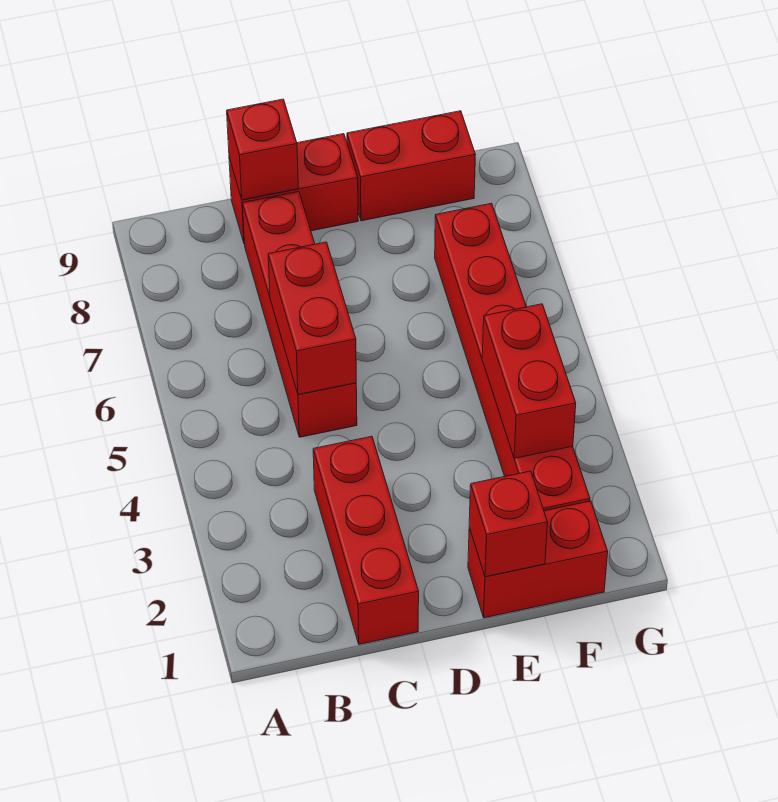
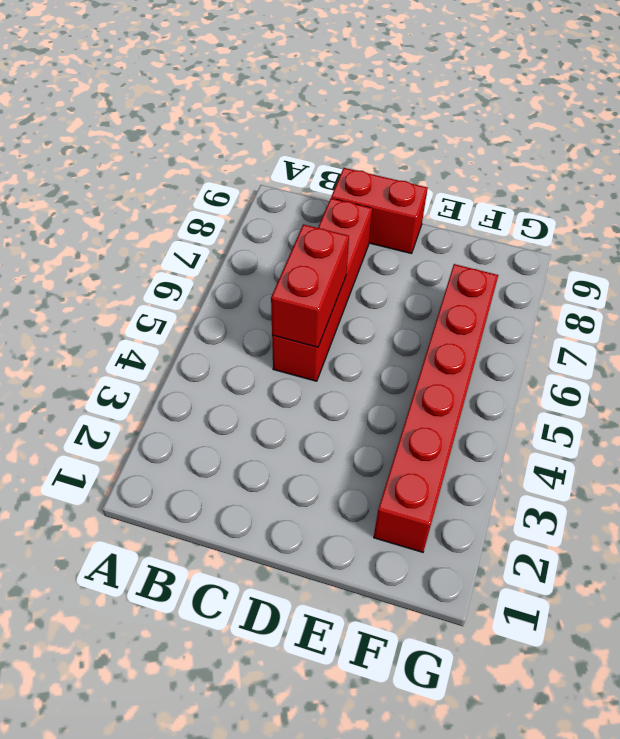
none -> red brick C1:C3 level 1
none -> red brick E1:F1 level 1

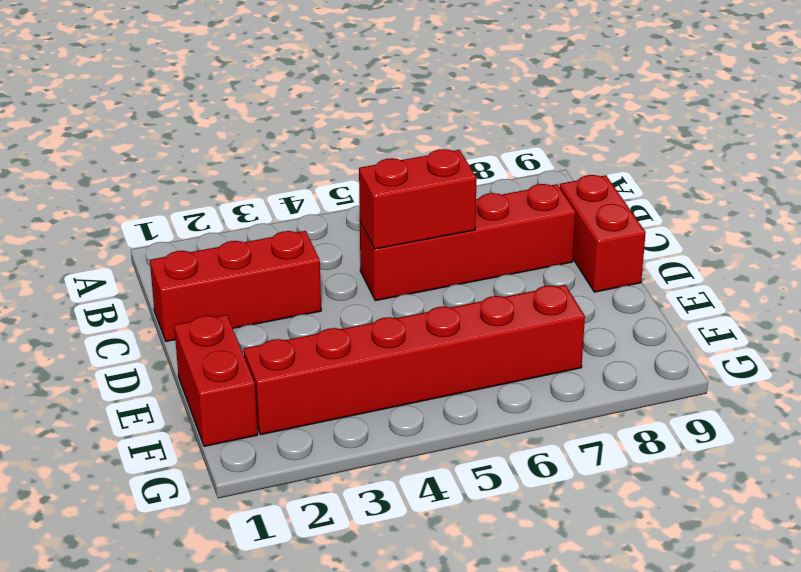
none -> red brick E9:F9 level 1
none -> red brick C9 level 2

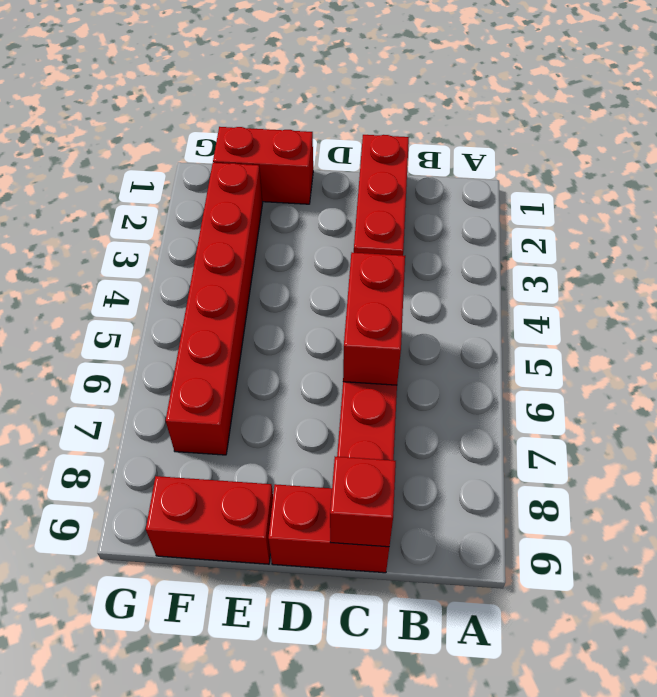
none -> red brick E1 level 2
none -> red brick F3:F4 level 2

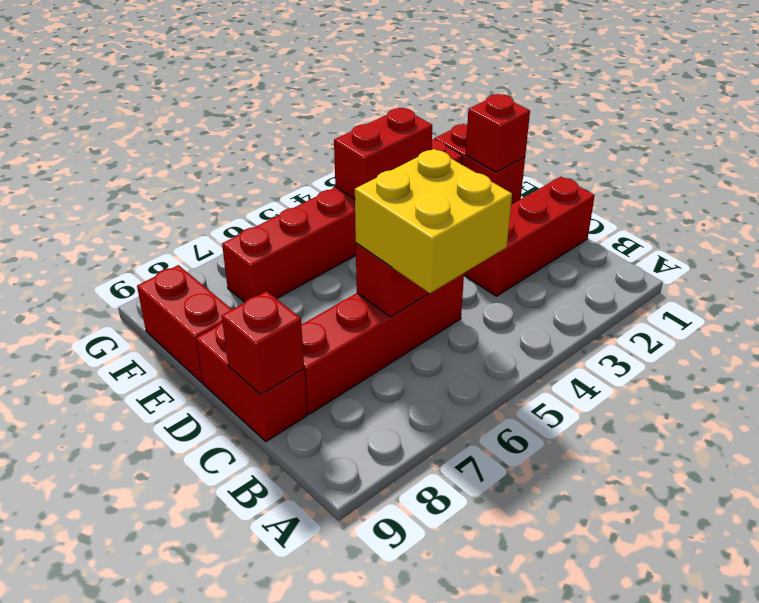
yellow brick B5:C6 level 3 -> none

